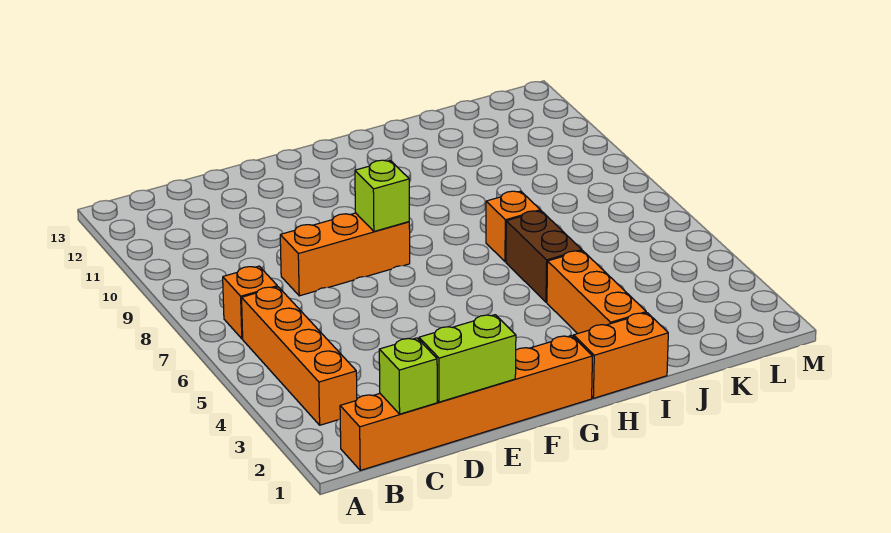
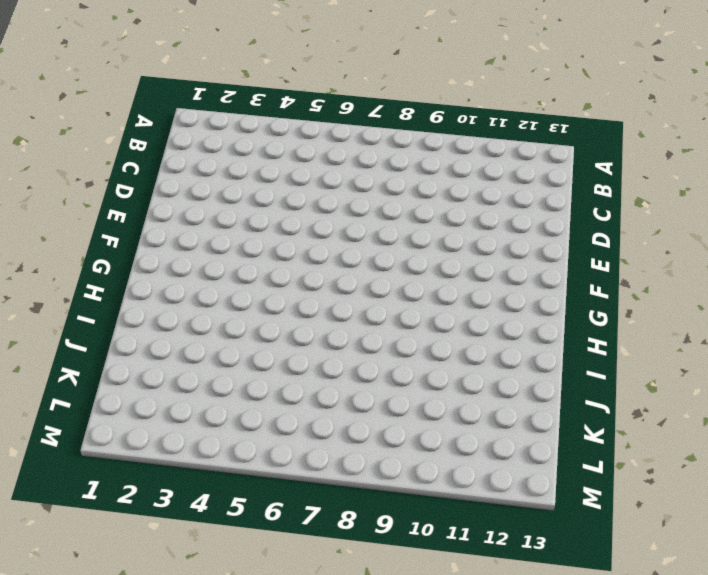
none -> orange brick B1:G1 level 1
none -> orange brick B3:B6 level 1

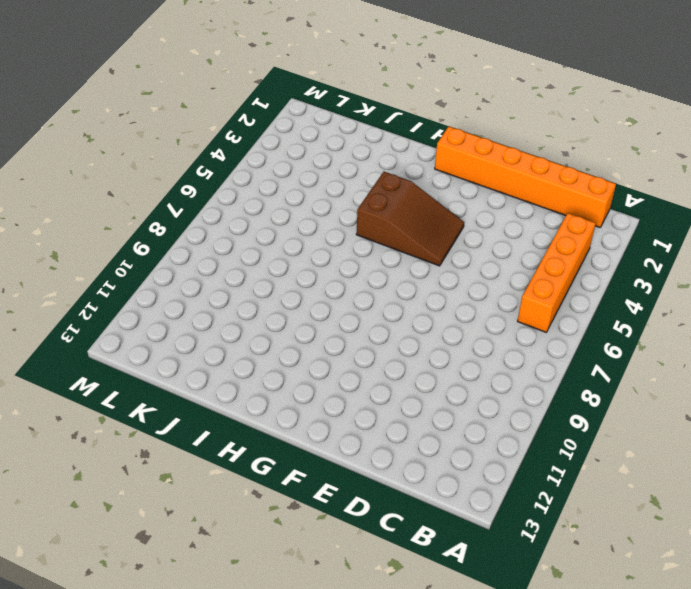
brown slope F4:H5 level 1 top H -> none
none -> orange brick B7 level 1
none -> orange brick D8:F8 level 1

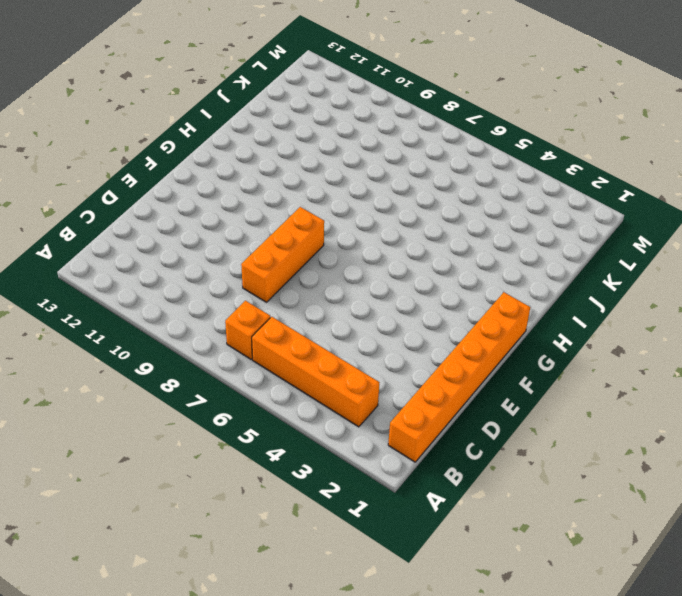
none -> orange brick H1:I1 level 1
none -> orange brick I2:I4 level 1

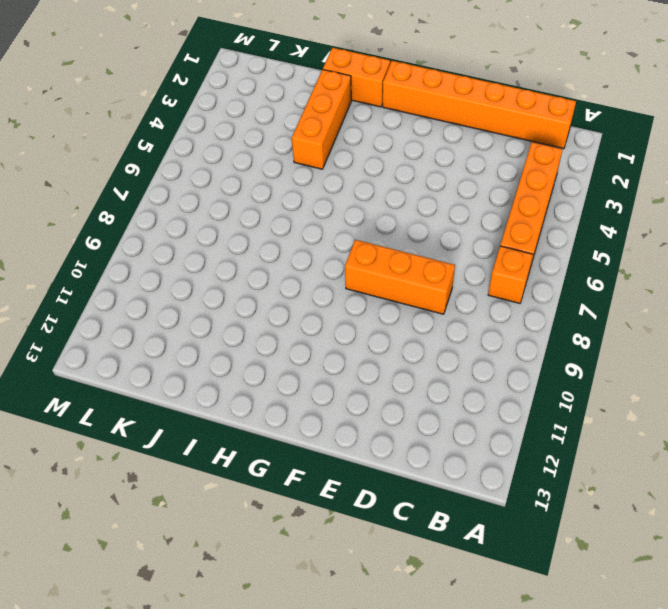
none -> brown brick I5:I6 level 1
none -> orange brick I7 level 1

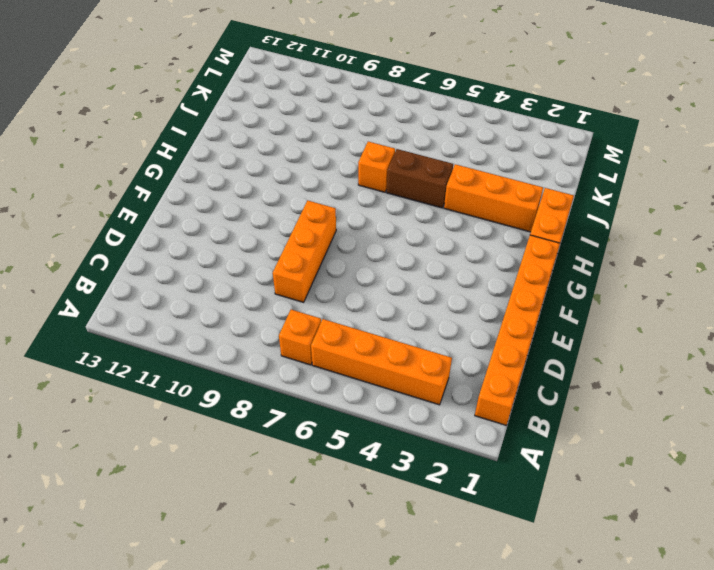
none -> lime brick C1 level 2
none -> lime brick D1:E1 level 2

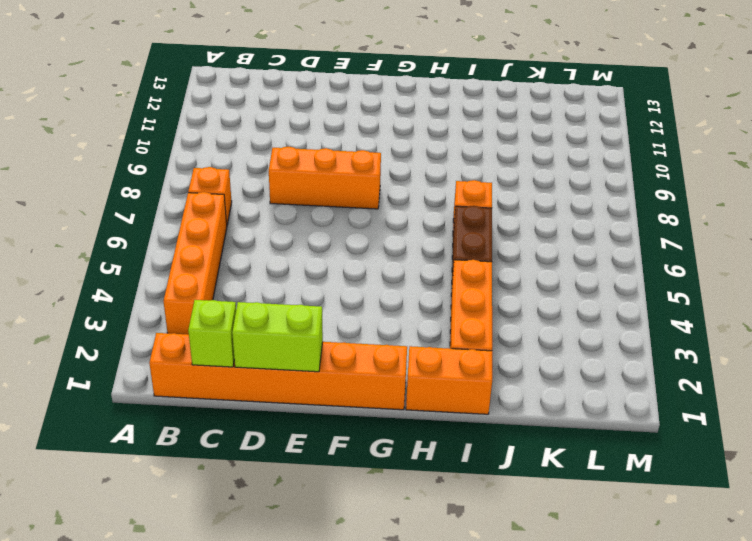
none -> lime brick F8 level 2

